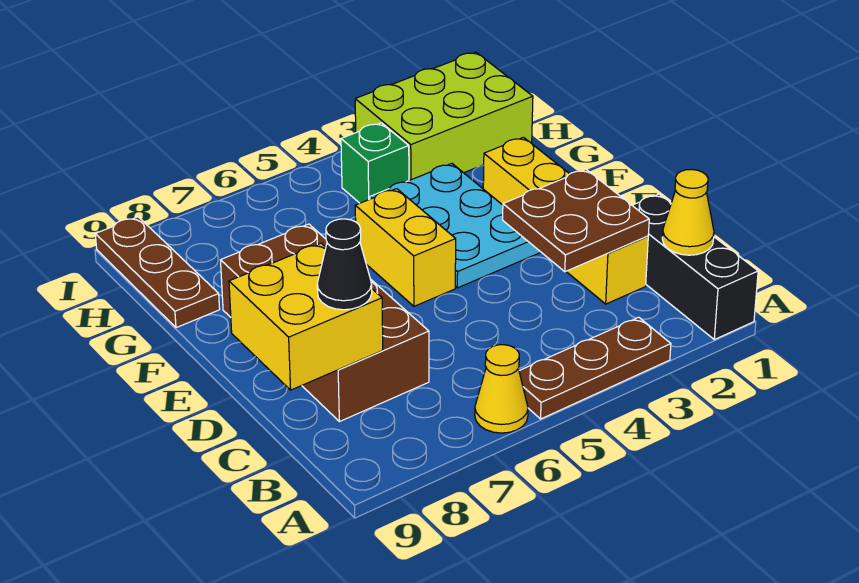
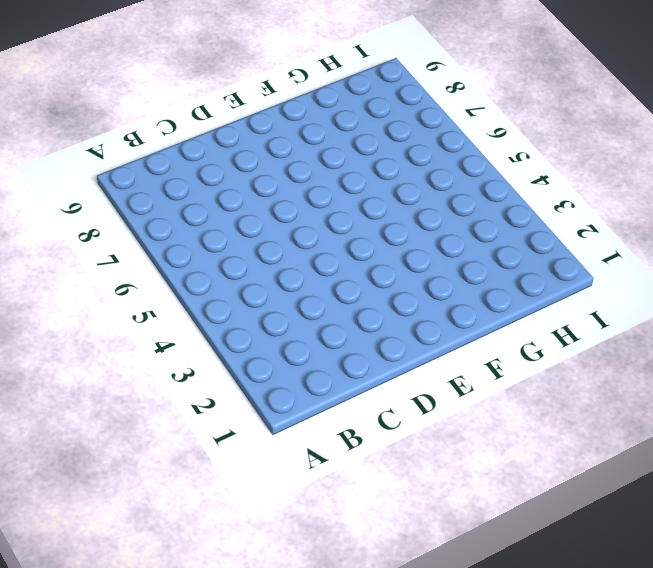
none -> black brick A1:C1 level 1
none -> brown plate A3:A5 level 1
none -> yellow cone A6 level 1

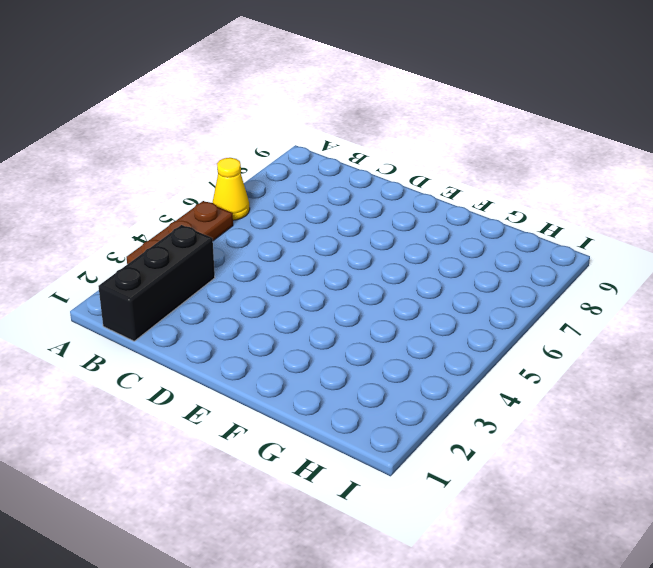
black brick B1:B3 level 1 -> black brick A1:C1 level 1
none -> yellow brick C2:F2 level 1
none -> brown brick C7:F8 level 1
none -> cyan plate E3:G4 level 1

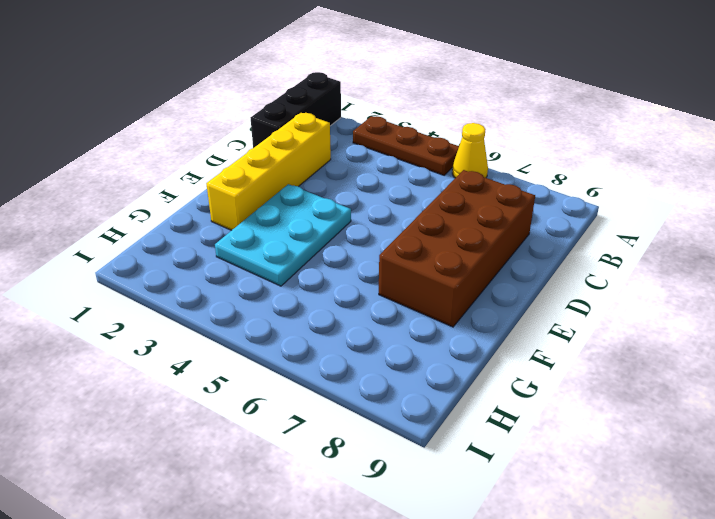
none -> yellow brick E5:F5 level 1
none -> brown plate G9:I9 level 1
none -> lime brick H1:I3 level 1

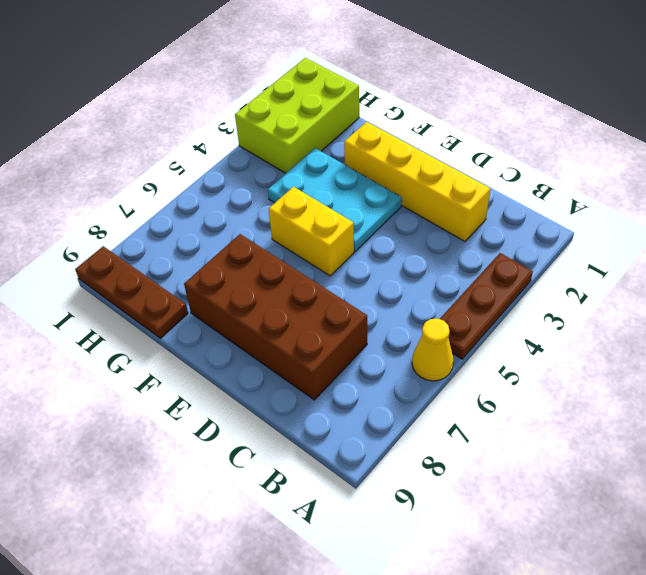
none -> black brick A1:C1 level 1
none -> green brick H4 level 1
none -> yellow cone B1 level 2

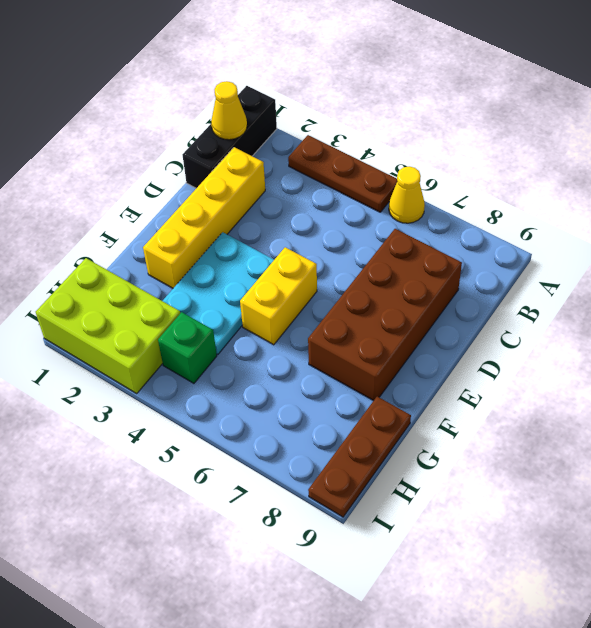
none -> brown plate C2:D3 level 2
none -> yellow brick C8:D9 level 2
none -> black cone C8 level 3

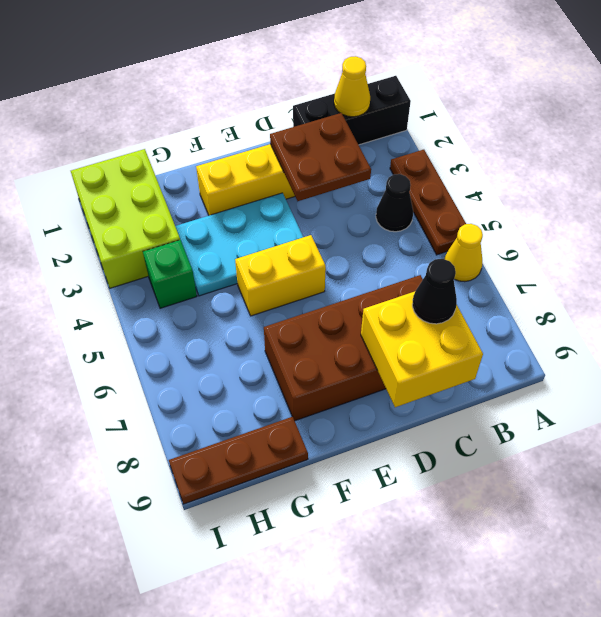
black cone B4 level 1 -> none

